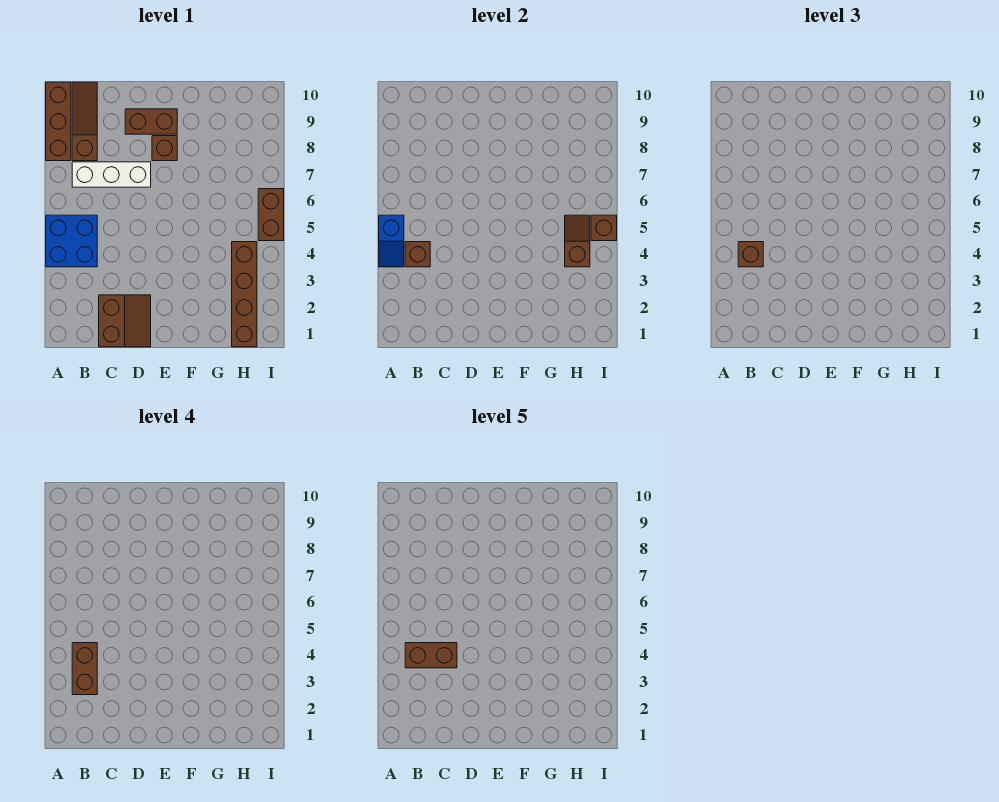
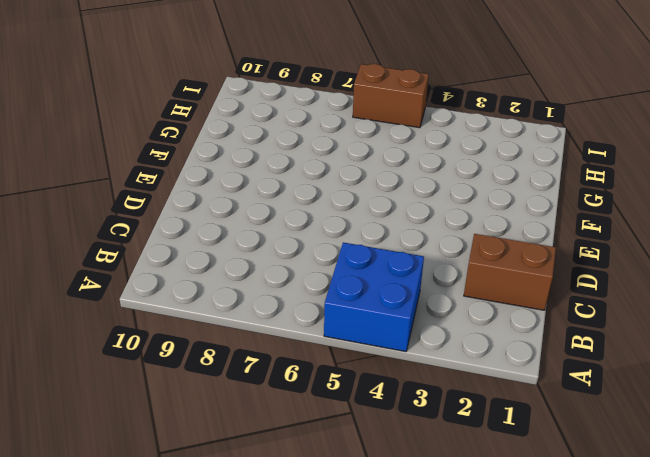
none -> brown brick A8:A10 level 1
none -> white brick B7:D7 level 1
none -> brown slope B8:B10 level 1 top 8

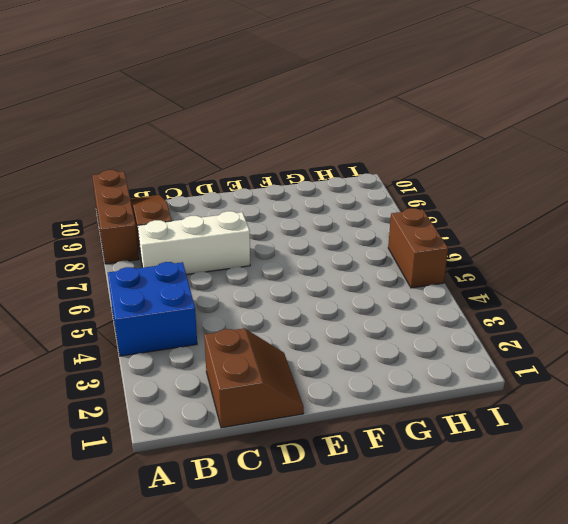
none -> brown brick D9:E9 level 1
none -> brown brick E8 level 1
none -> brown brick H1:H4 level 1

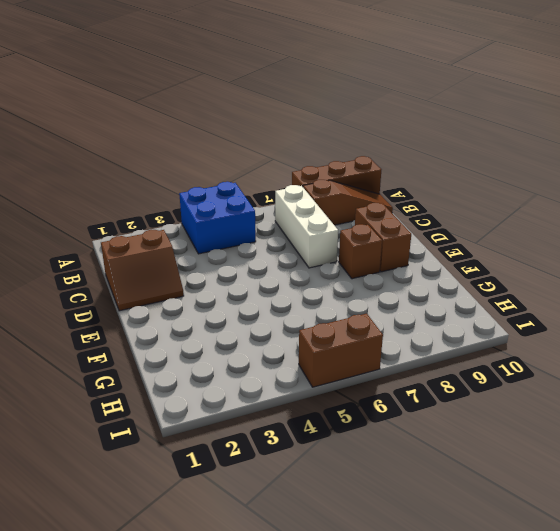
none -> brown brick H1:H4 level 1
none -> blue slope A4:A5 level 2 top 5
none -> brown brick B4 level 2

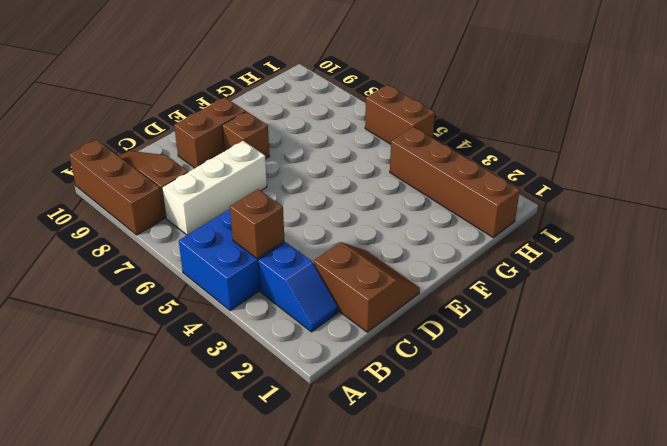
blue slope B2:B3 level 1 top 3 -> blue slope A4:A5 level 2 top 5
none -> brown slope H4:H5 level 2 top 4
none -> brown brick I5 level 2
none -> brown brick B4 level 3

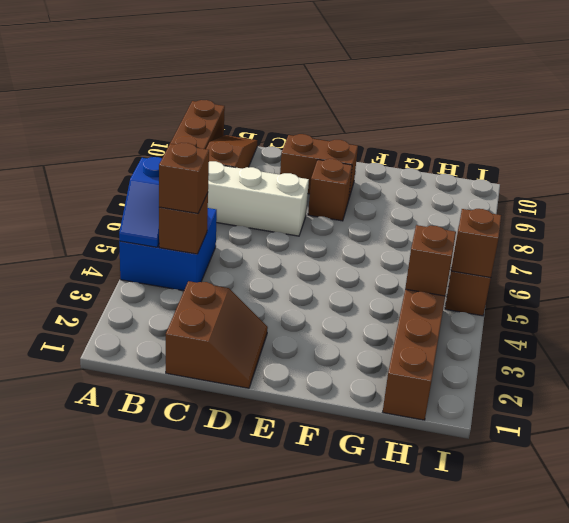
none -> brown brick B3:B4 level 4
none -> brown brick B4:C4 level 5

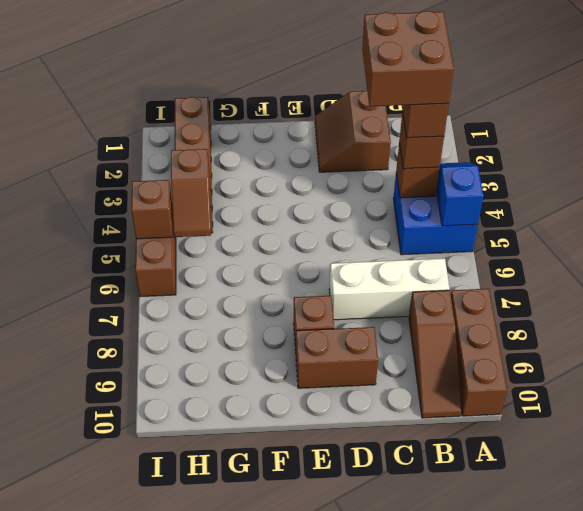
brown brick B3:C4 level 5 -> brown brick B4:C4 level 5

